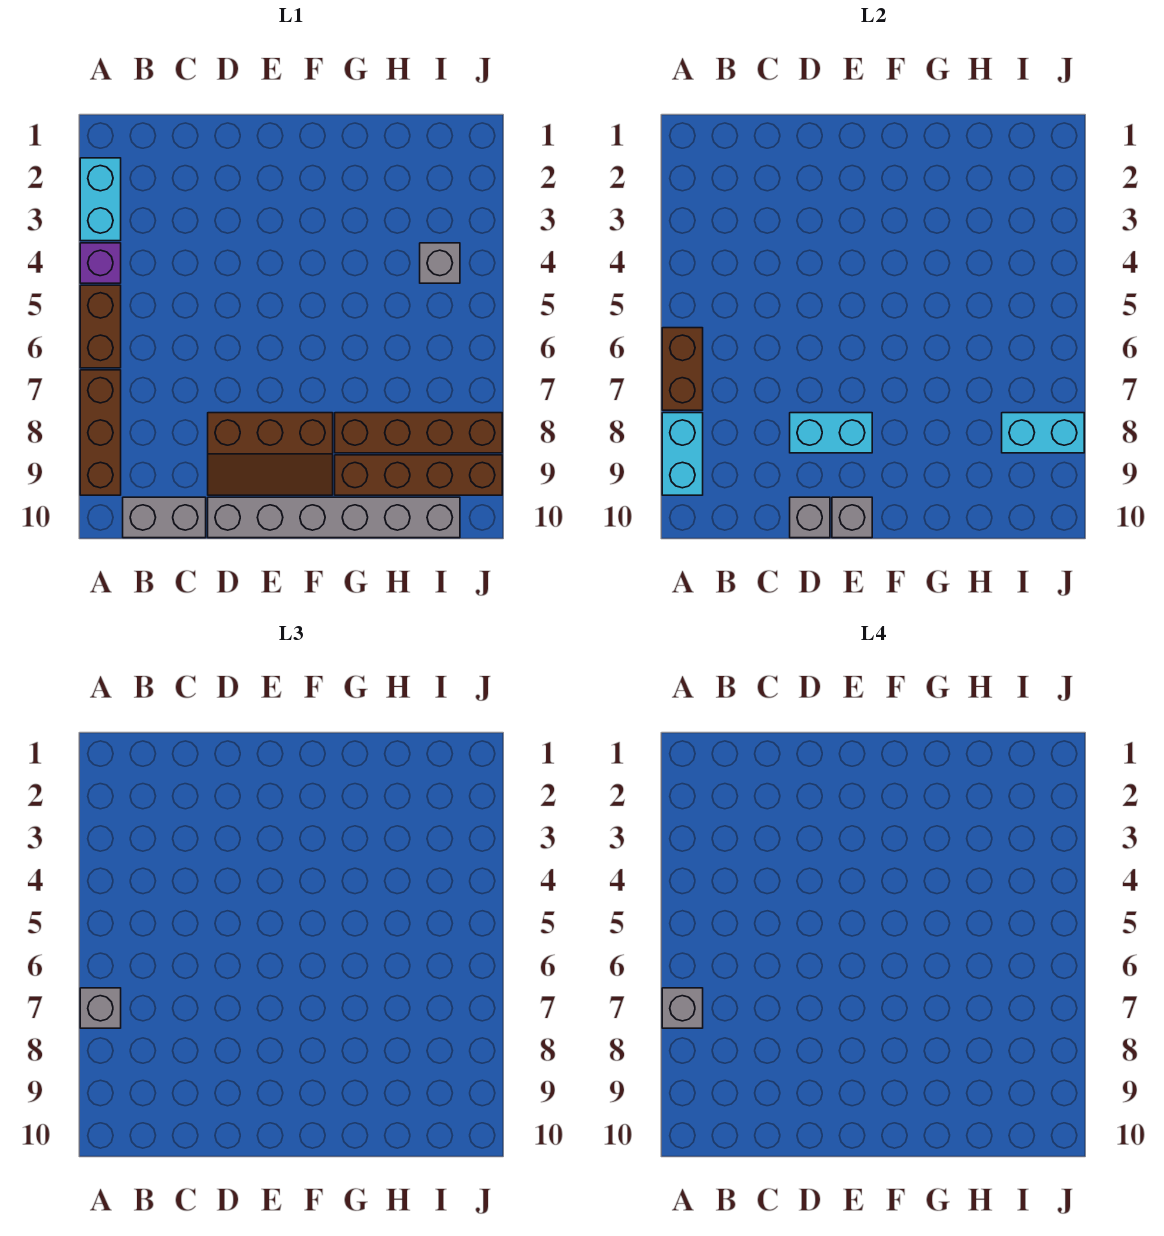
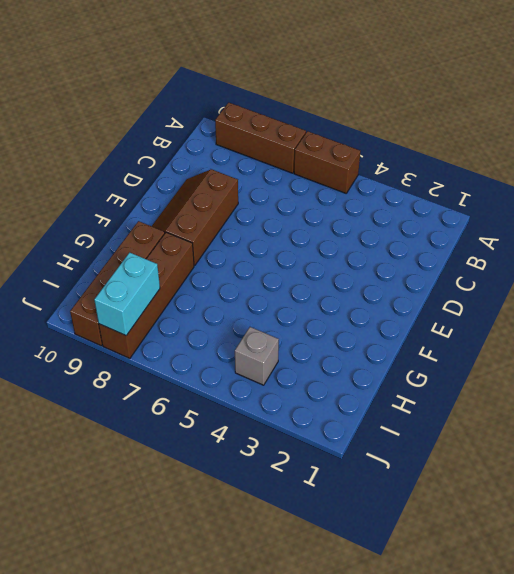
none -> cyan brick A2:A3 level 1
none -> purple brick A4 level 1
none -> grey brick B10:C10 level 1

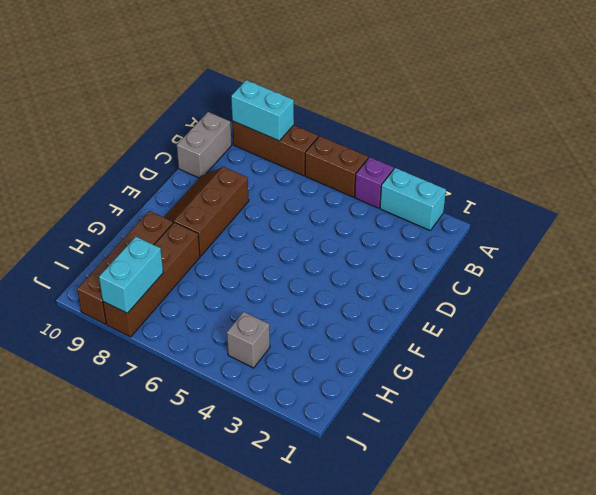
none -> grey brick D10:I10 level 1
none -> brown brick A6:A7 level 2
none -> cyan brick D8:E8 level 2

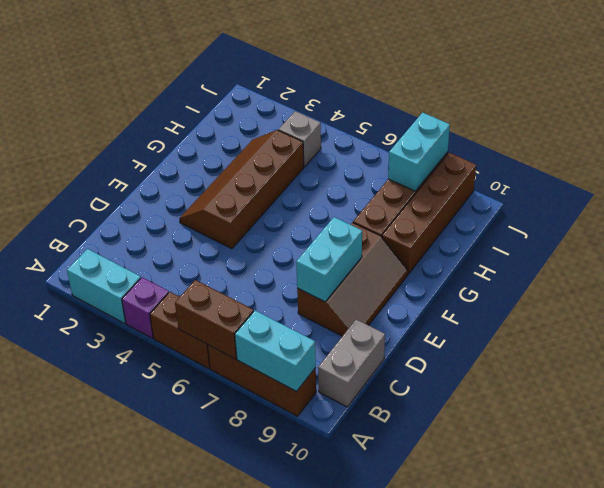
brown slope E3:H4 level 1 top 4 -> none
none -> grey brick D10:I10 level 1
none -> grey brick D10 level 2
none -> grey brick E10 level 2

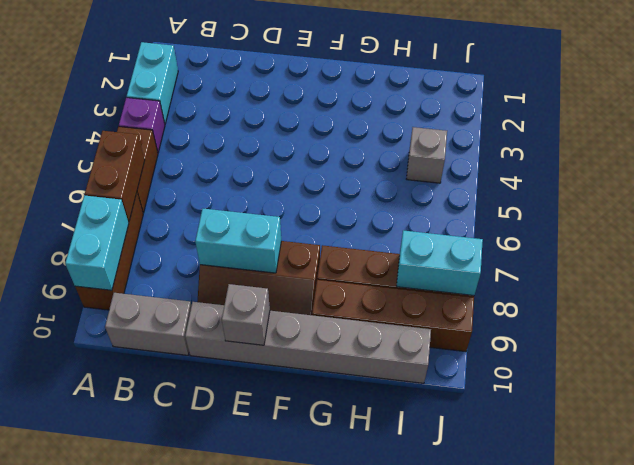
none -> grey brick D10 level 2
none -> grey brick A7 level 3
none -> grey brick A7 level 4

